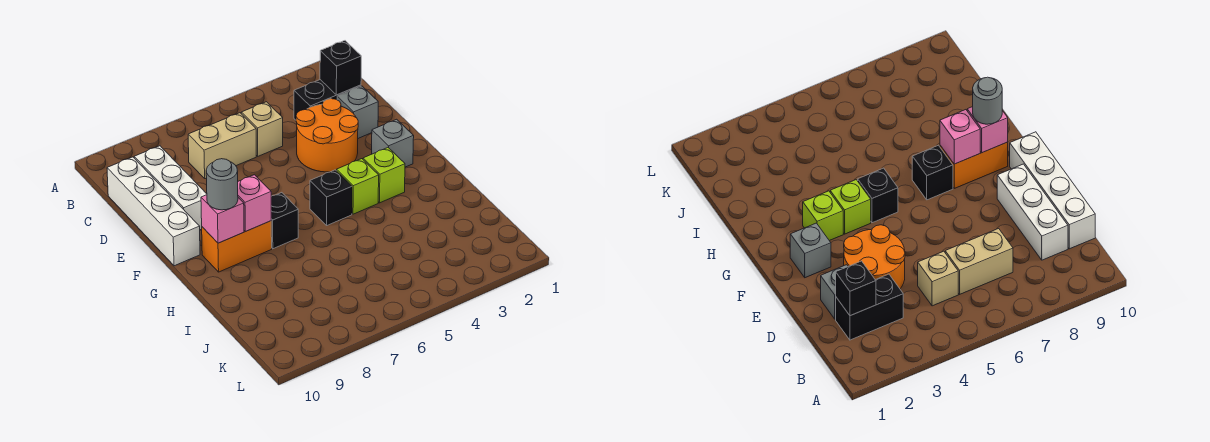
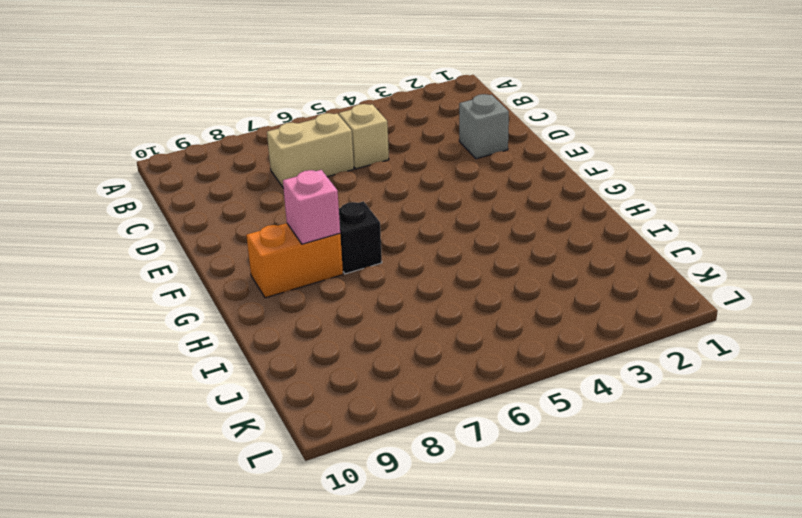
none -> black brick C2:C3 level 1
none -> white brick C9:E9 level 1
none -> white brick C10:F10 level 1

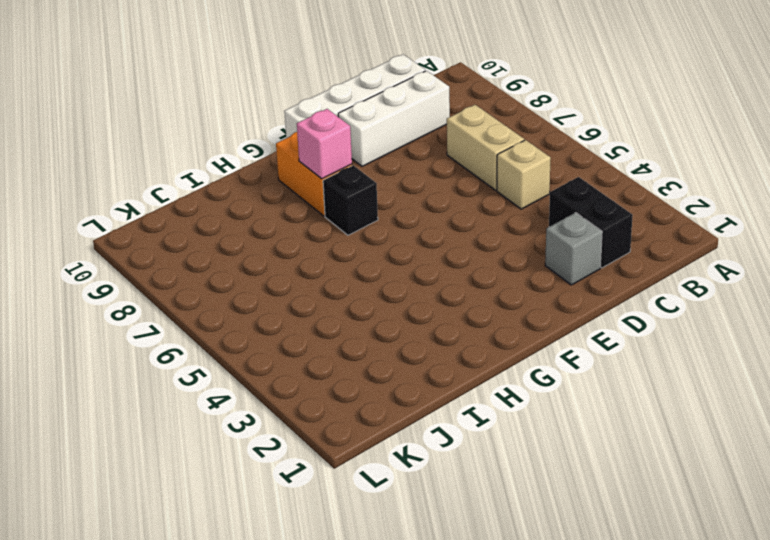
none -> orange round brick D3:E4 level 1
none -> grey brick F2 level 1
none -> lime brick G3 level 1

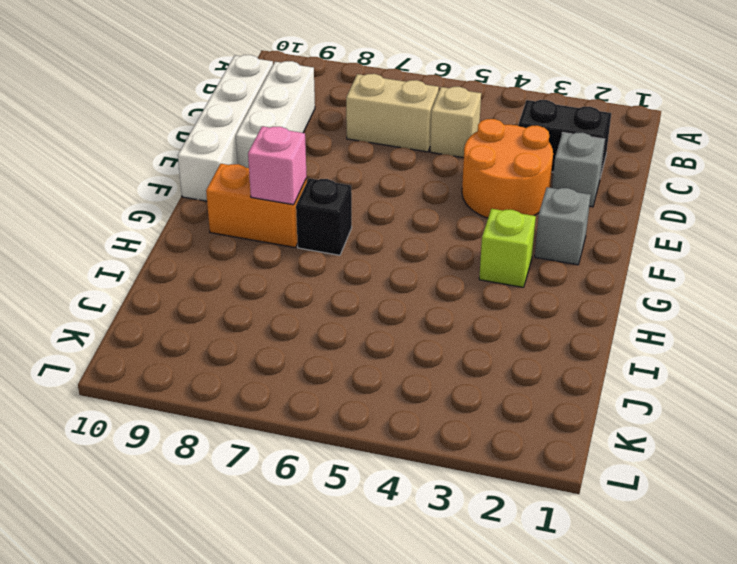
none -> lime brick G4 level 1
none -> black brick G5 level 1
none -> black brick C2 level 2

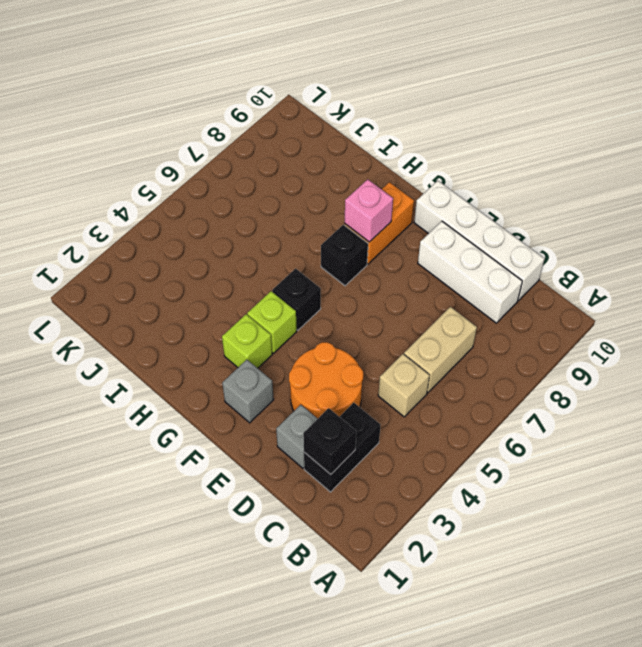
none -> pink brick G9 level 2
none -> grey round brick G9 level 3

